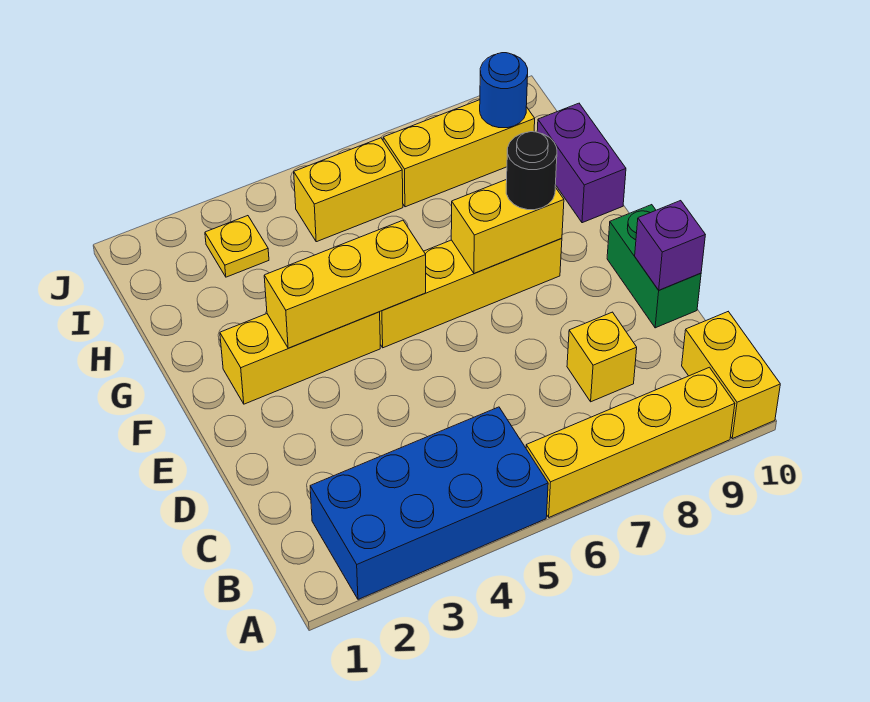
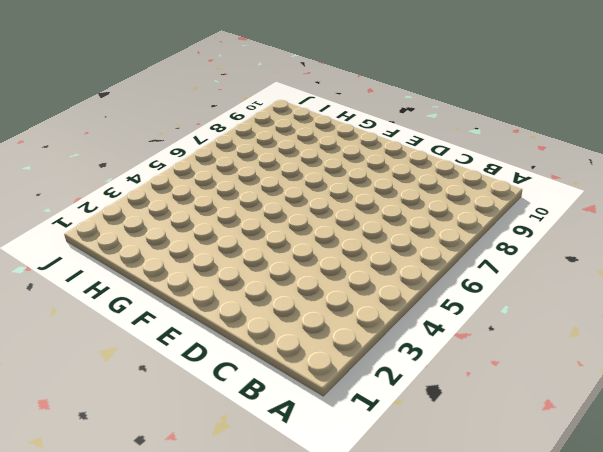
none -> blue brick A2:B5 level 1
none -> yellow brick A6:A9 level 1
none -> yellow brick A10:B10 level 1

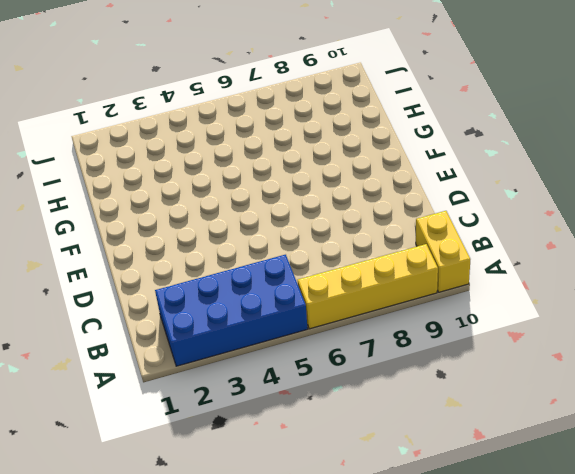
none -> yellow brick C8 level 1
none -> green brick D10:E10 level 1
none -> yellow brick F2:F4 level 1

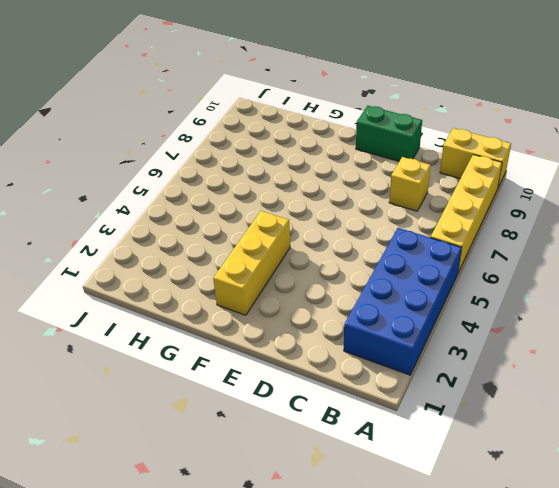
none -> yellow brick F5:F8 level 1
none -> purple brick G10:H10 level 1
none -> yellow plate I3 level 1

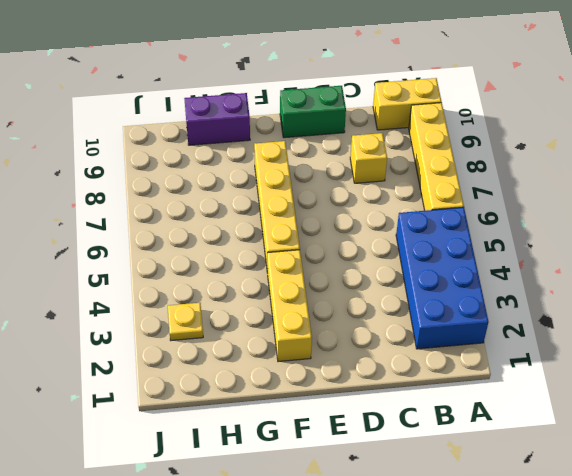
none -> yellow brick I5:I6 level 1
none -> yellow brick I7:I9 level 1
none -> purple brick D10 level 2

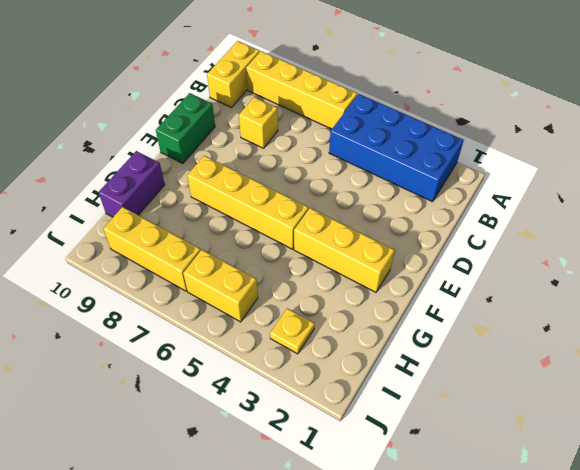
none -> purple brick D10 level 2
none -> yellow brick F3:F5 level 2
none -> yellow brick F7:F8 level 2

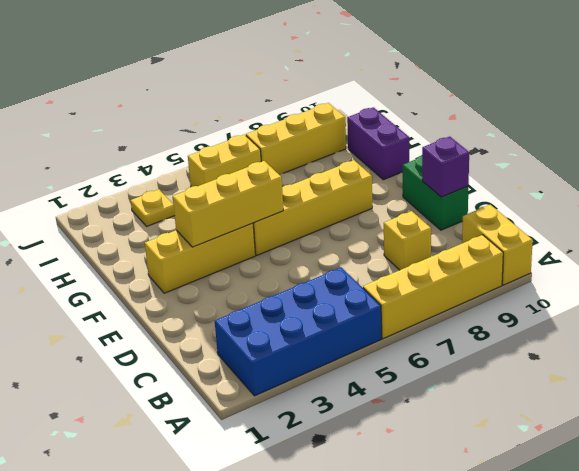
none -> yellow brick F7:F8 level 2
none -> blue round brick I9 level 2
none -> black round brick F8 level 3

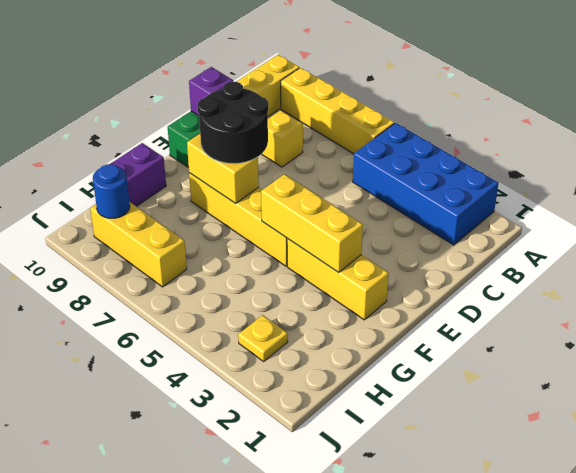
black round brick E7:F8 level 3 -> black round brick F8 level 3
none -> yellow brick I5:I6 level 1

